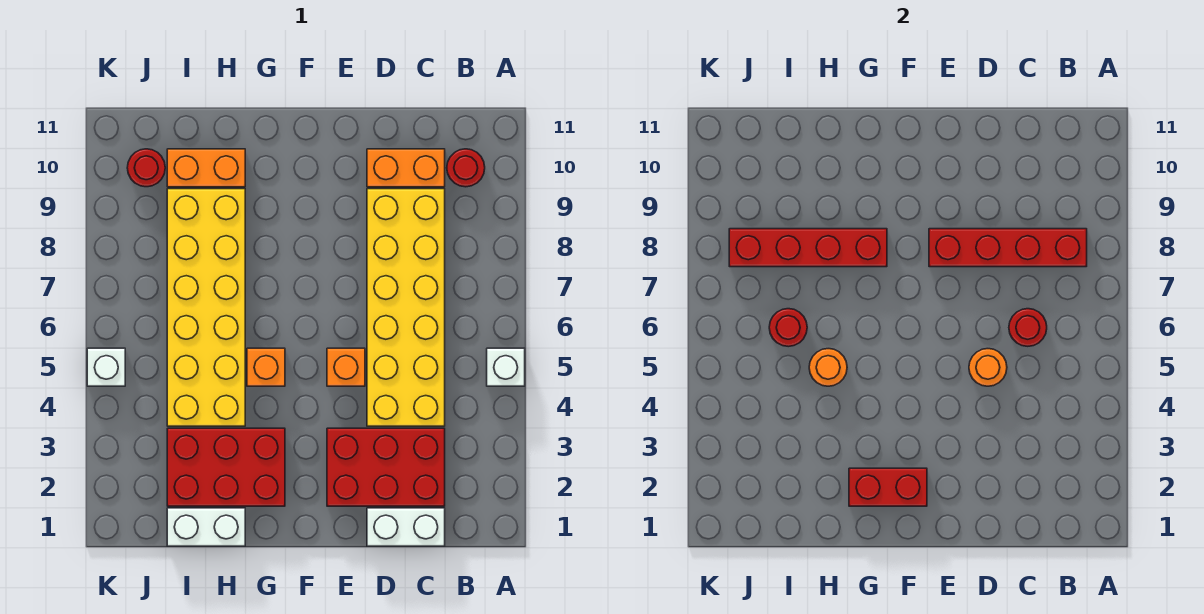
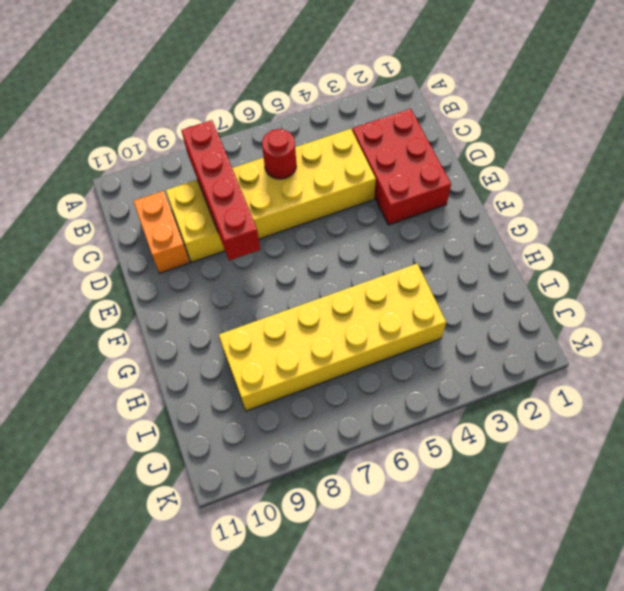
none -> white brick A5 level 1
none -> red round brick B10 level 1
none -> white brick C1:D1 level 1

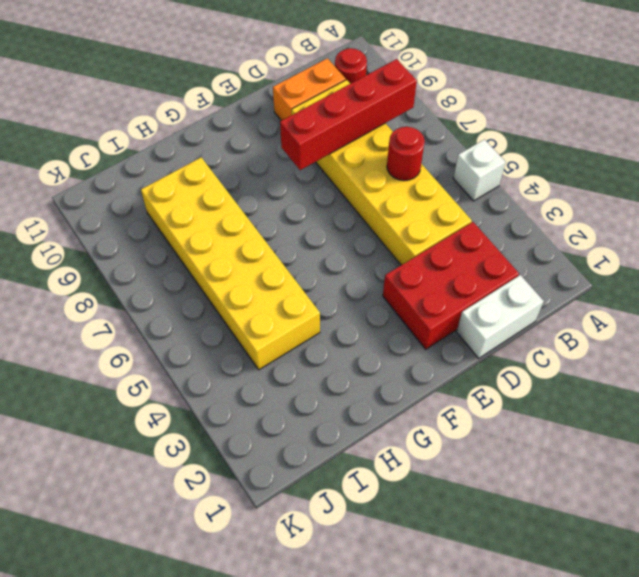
none -> orange brick E5 level 1
none -> red brick G2:I3 level 1
none -> orange brick G5 level 1

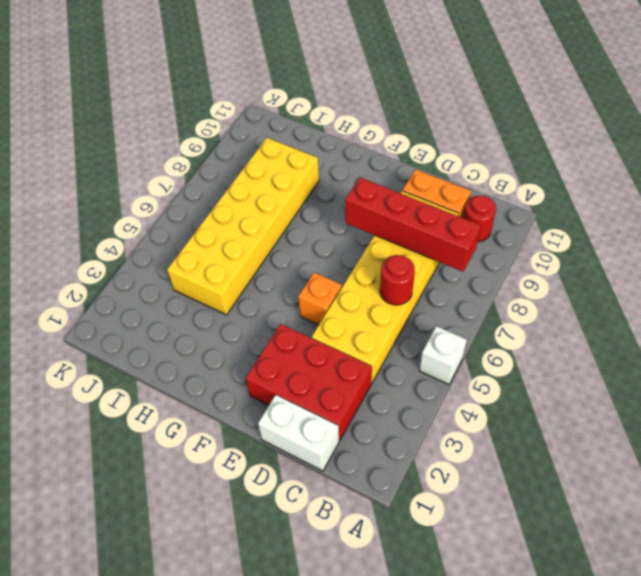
none -> red brick G2:I3 level 1
none -> orange brick G5 level 1
none -> white brick H1:I1 level 1

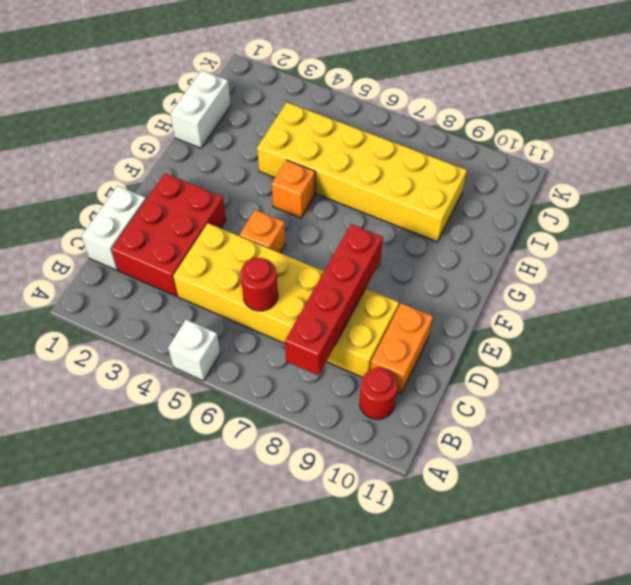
none -> red brick G2:I3 level 1
none -> orange brick H10:I10 level 1
none -> red round brick J10 level 1

